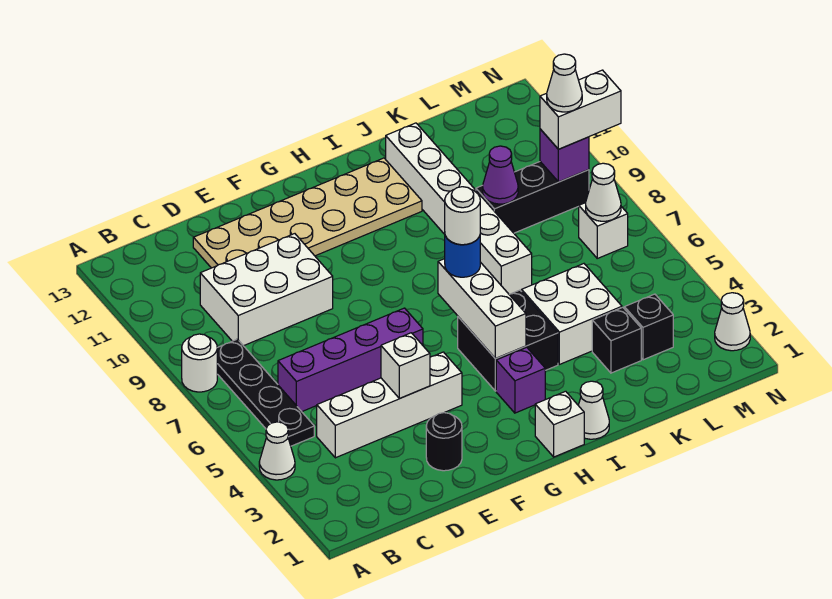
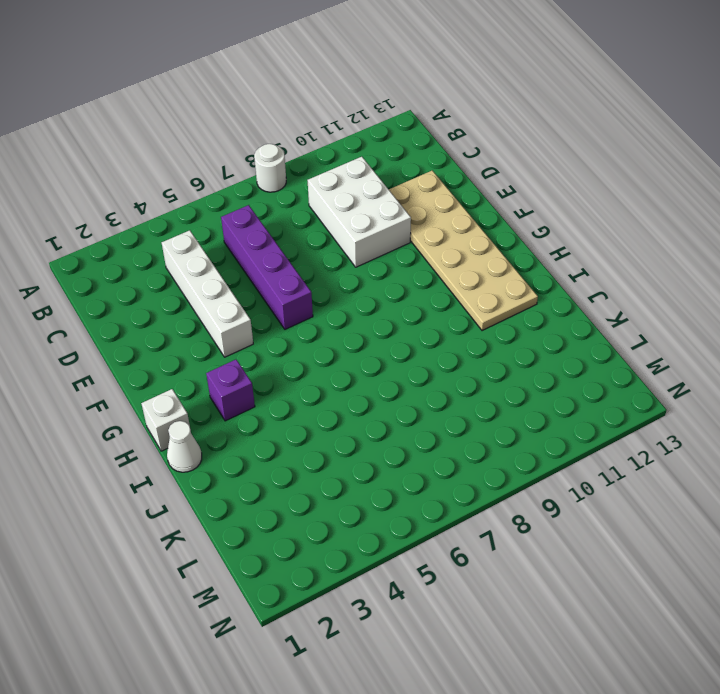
none -> white cone A4 level 1
none -> black plate B5:B8 level 1
none -> black round brick E2 level 1

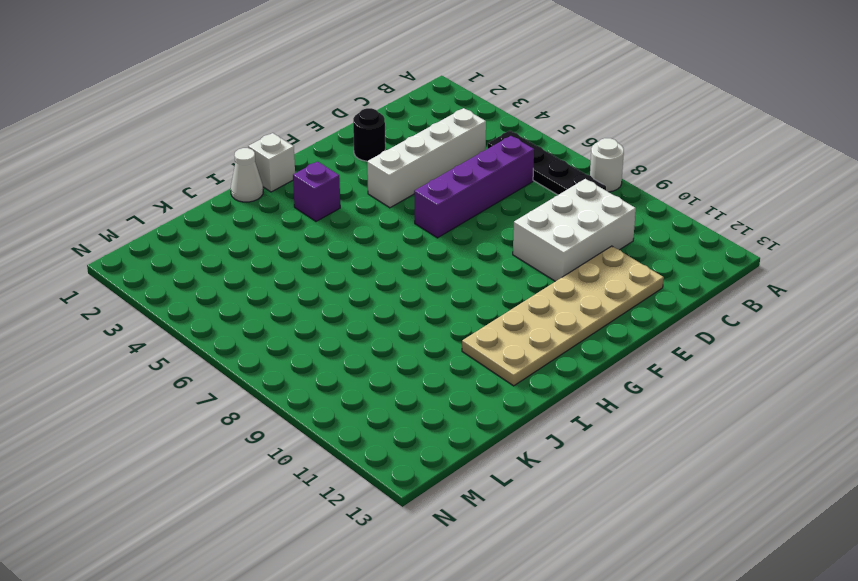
none -> white cone A4 level 1
none -> black brick H4:I5 level 1
none -> white brick J4:K5 level 1

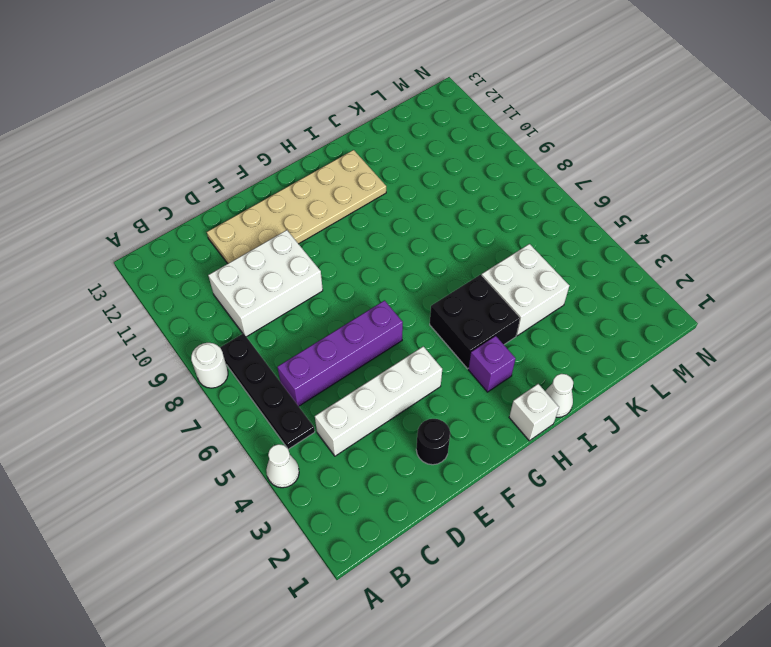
none -> white brick J7:J12 level 1
none -> black brick K3 level 1
none -> black brick K9:M9 level 1

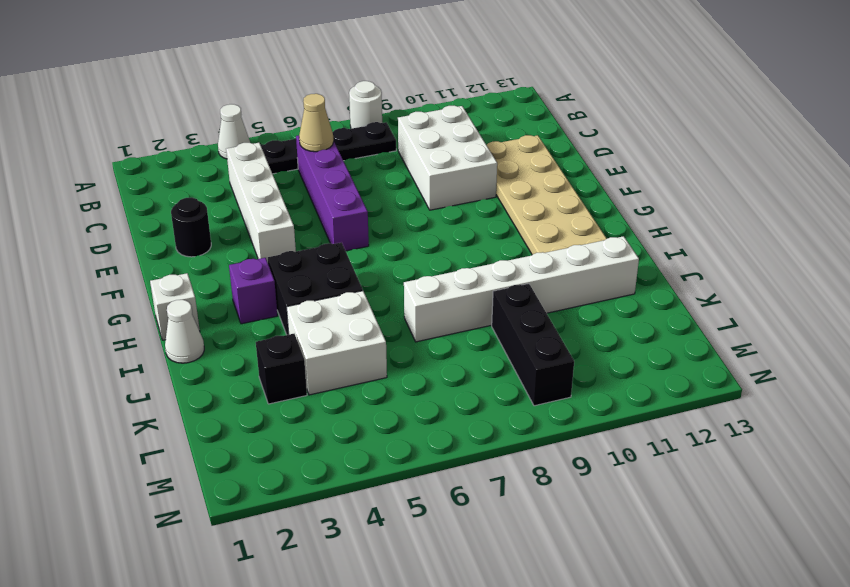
tan cone C6 level 2 -> none
none -> black brick L3 level 1
none -> white brick M7 level 1
none -> white cone N2 level 1

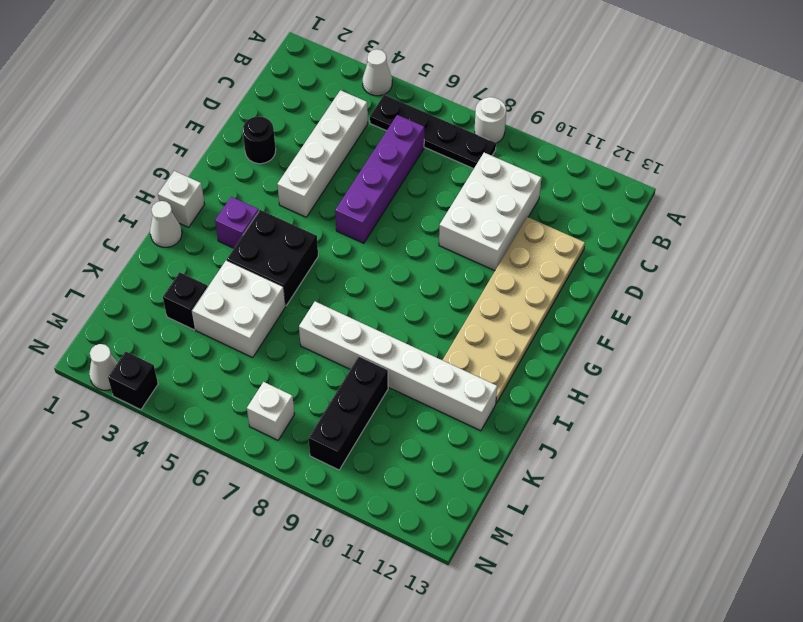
black brick N3 level 1 -> black brick L3 level 1
none -> white brick E4 level 2
none -> white brick H4:H6 level 2
none -> purple cone K9 level 2

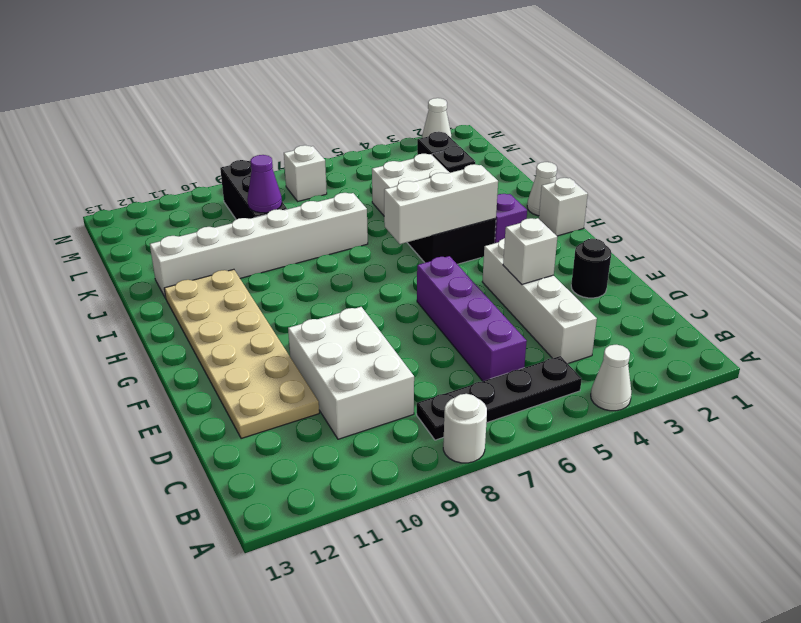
none -> white cone M7 level 2
none -> purple brick M9 level 2
none -> blue round brick H6 level 3

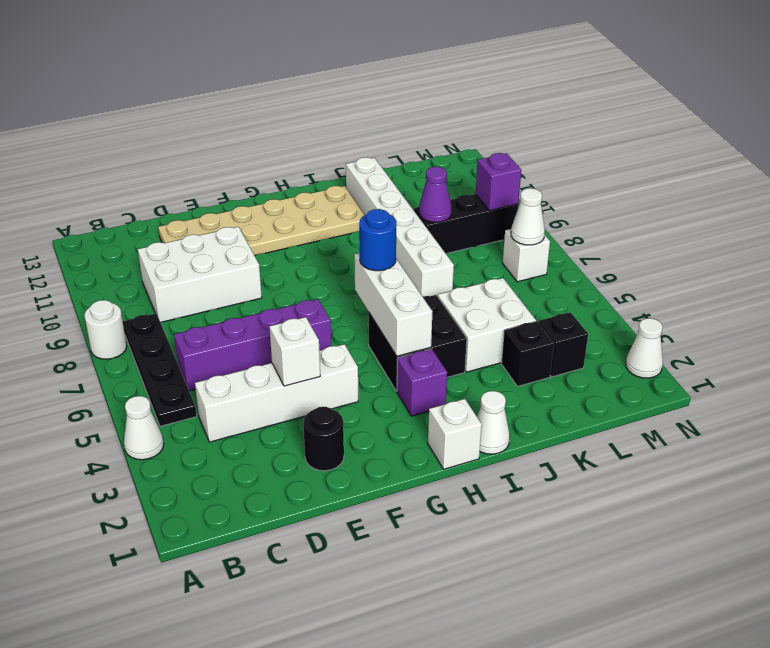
none -> white brick M9:N9 level 3
none -> white round brick H6 level 4
none -> white cone M9 level 4

